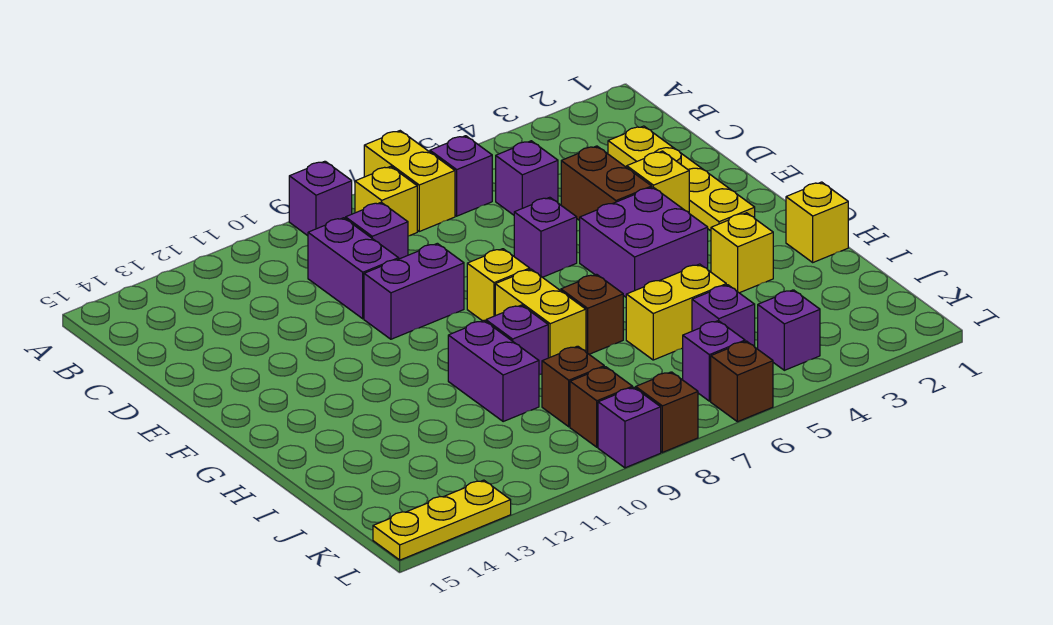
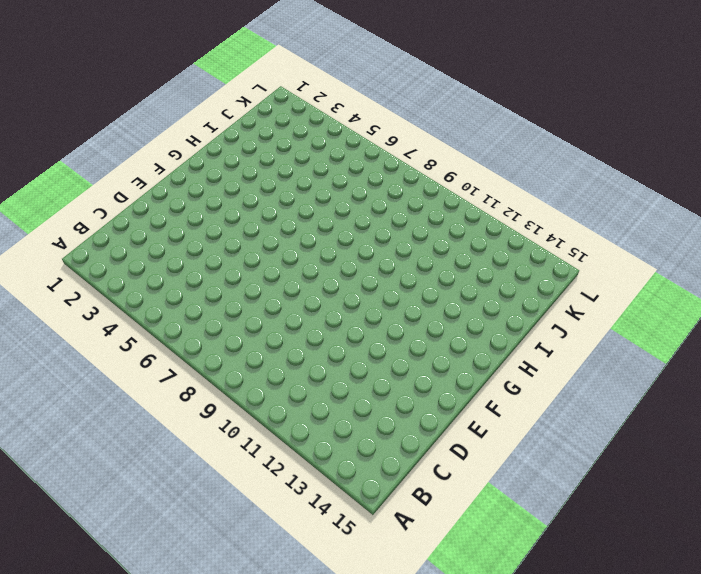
none -> yellow brick A7:B7 level 1
none -> purple brick A9 level 1
none -> purple brick B6 level 1
none -> yellow brick B8 level 1

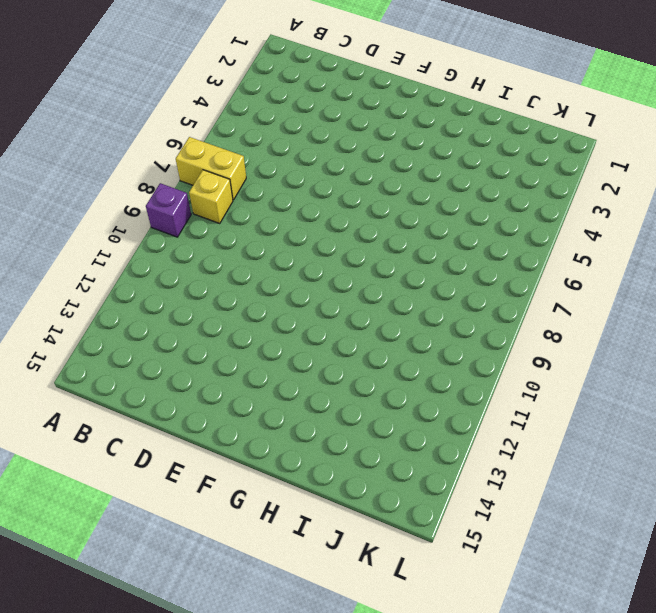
none -> purple brick B6 level 1
none -> yellow plate C2:F2 level 1
none -> purple brick C5 level 1
none -> purple brick C9 level 1

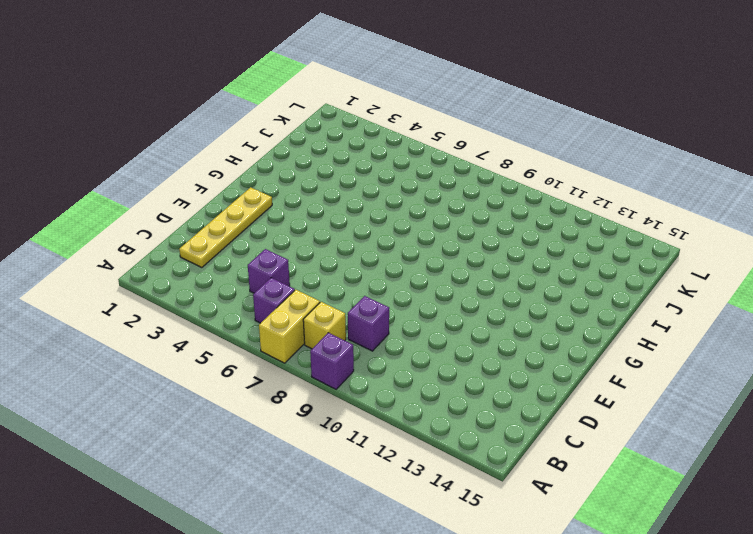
none -> purple brick C10:D10 level 1
none -> brown brick D4:E4 level 1
none -> yellow brick E3 level 1
none -> purple brick E6 level 1

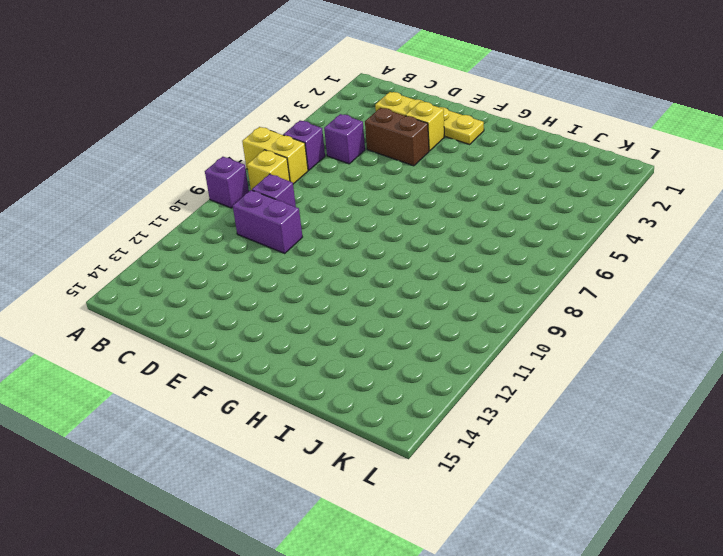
none -> purple brick E6 level 1
none -> purple brick E9:E10 level 1
none -> purple brick F4:G5 level 1
none -> yellow brick F8 level 1

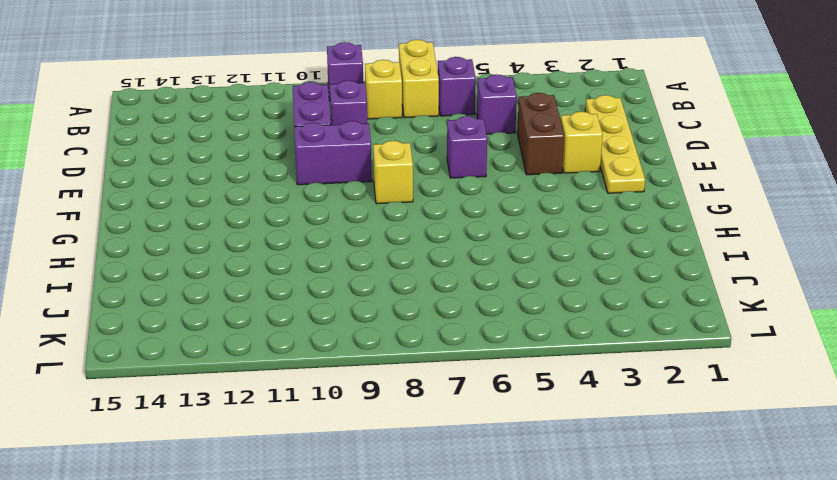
none -> purple brick F4:G5 level 1
none -> yellow brick G8:H8 level 1
none -> yellow brick H1 level 1
none -> yellow brick H3 level 1

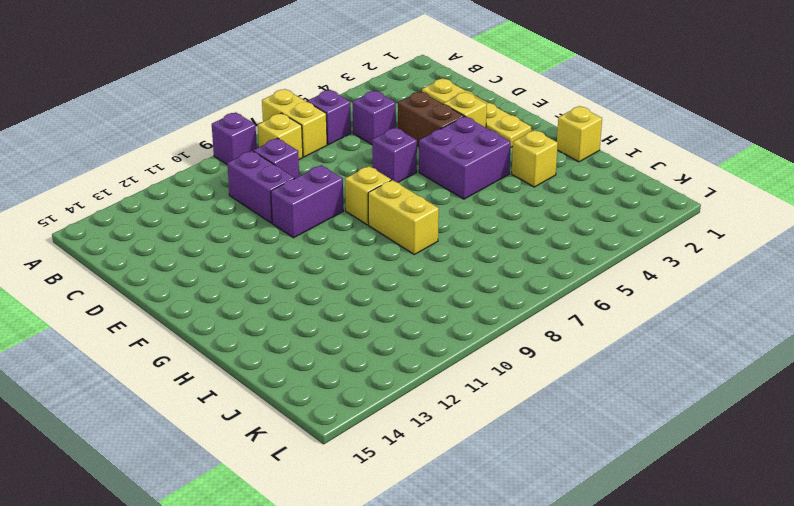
none -> brown brick H7 level 1
none -> purple brick H9 level 1
none -> purple brick H10:I10 level 1
none -> yellow brick I5:I6 level 1

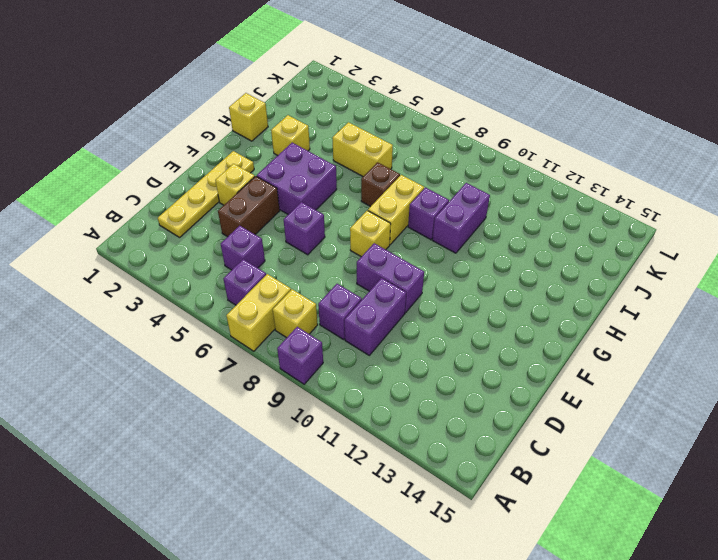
none -> purple brick J5 level 1
none -> brown brick J9 level 1
none -> purple brick K4 level 1
none -> purple brick K6 level 1

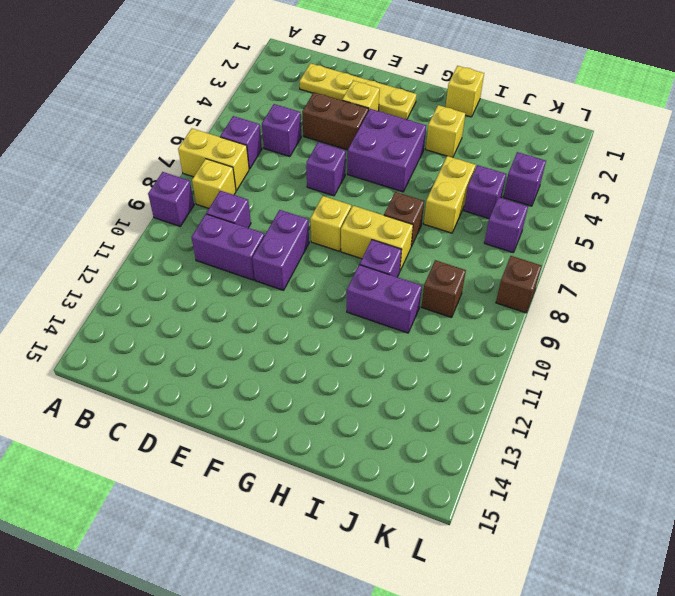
none -> brown brick K9 level 1
none -> brown brick L6 level 1
none -> purple brick L9 level 1
none -> yellow plate L13:L15 level 1

